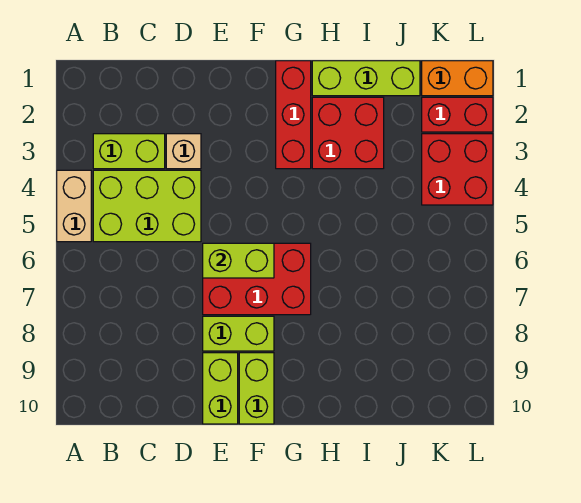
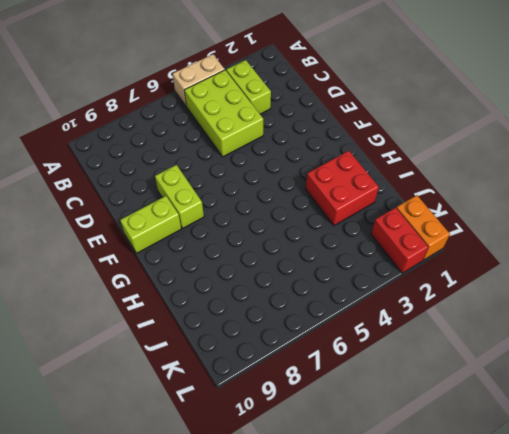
none -> tan brick D3 level 1
none -> red brick E6:G7 level 1
none -> lime brick E9:E10 level 1

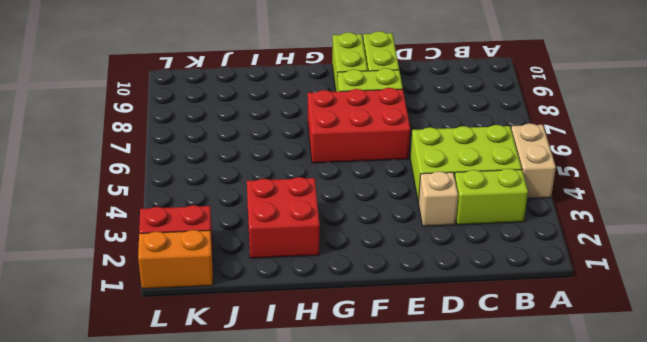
none -> red brick G1:G3 level 1
none -> lime brick H1:J1 level 1
none -> red brick K3:L4 level 1

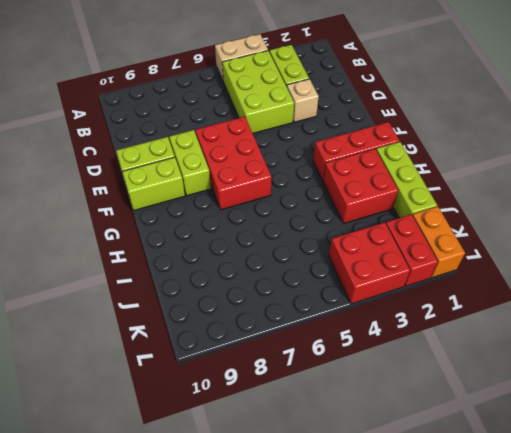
none -> lime brick E6:F6 level 2

